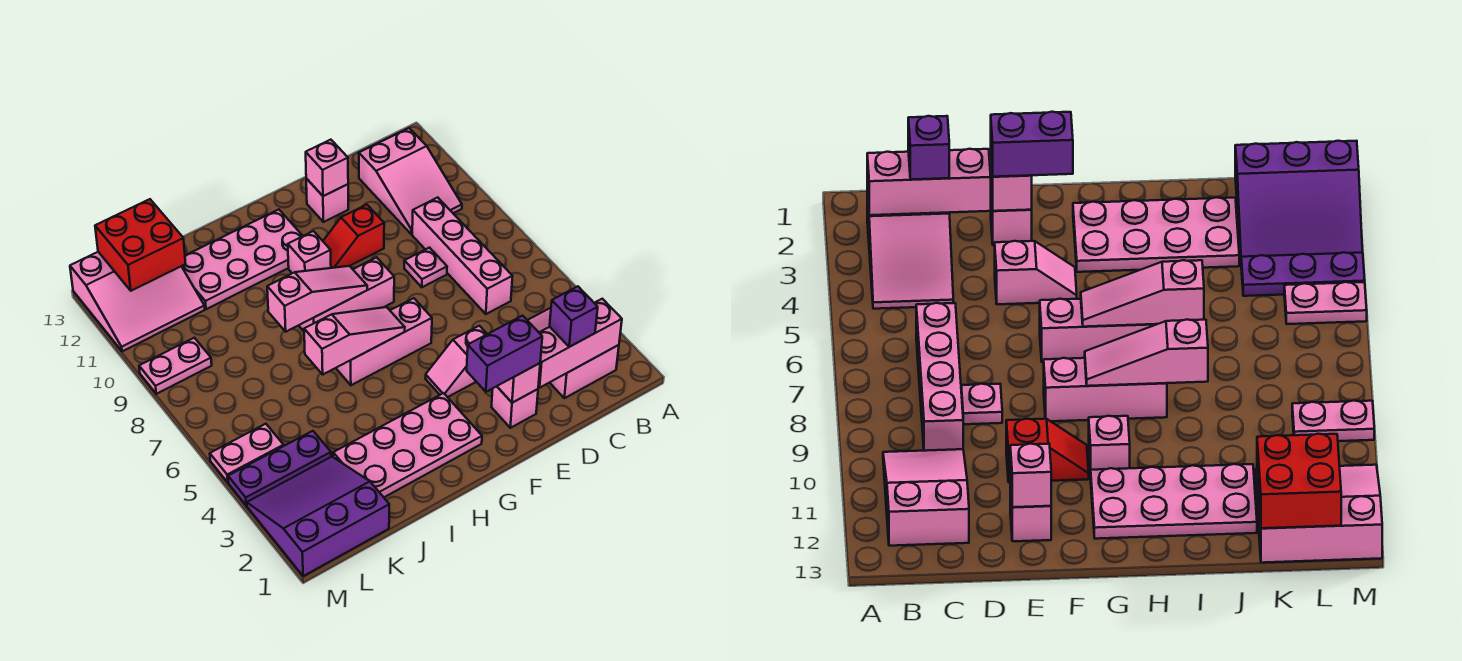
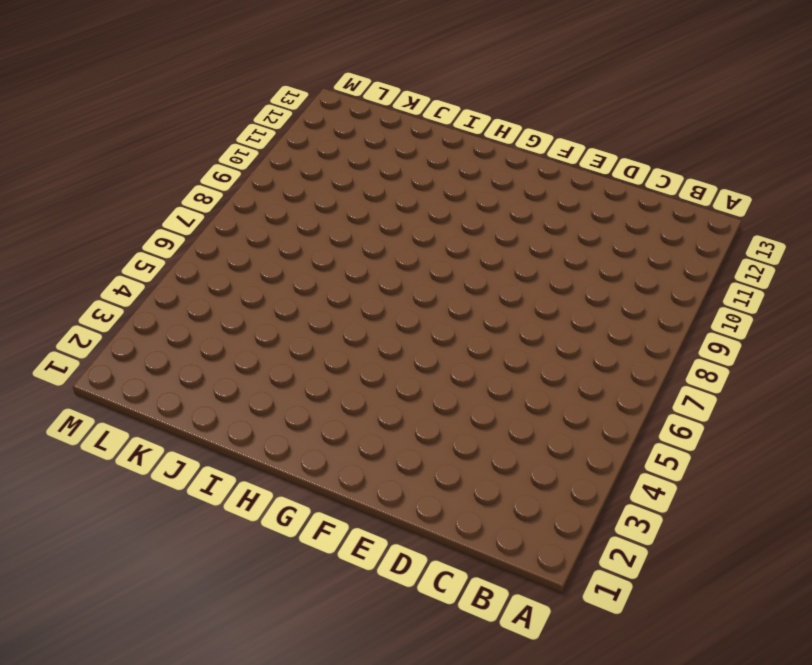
none -> pink slope B2:C4 level 1 top 2
none -> pink slope B10:C12 level 1 top 12
none -> pink brick C6:C9 level 1

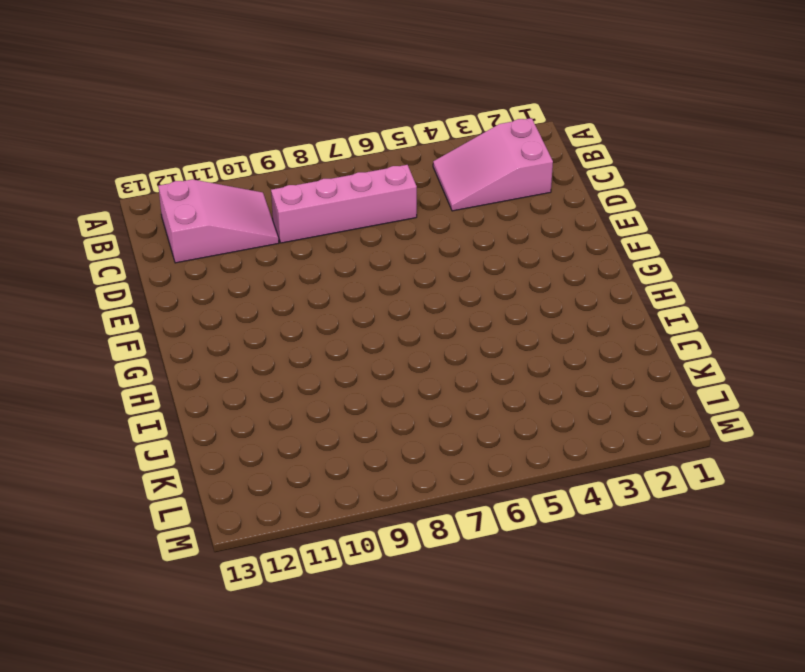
none -> pink plate D8 level 1
none -> pink brick E2 level 1
none -> pink slope E4:F4 level 1 top E

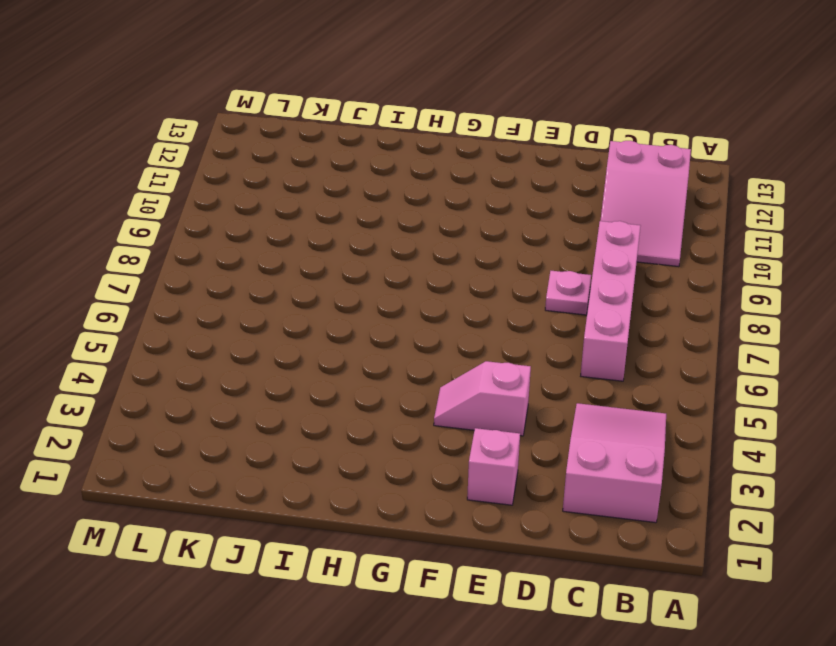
none -> red slope E10:F10 level 1 top E
none -> pink brick E12 level 1
none -> pink brick F6:H6 level 1

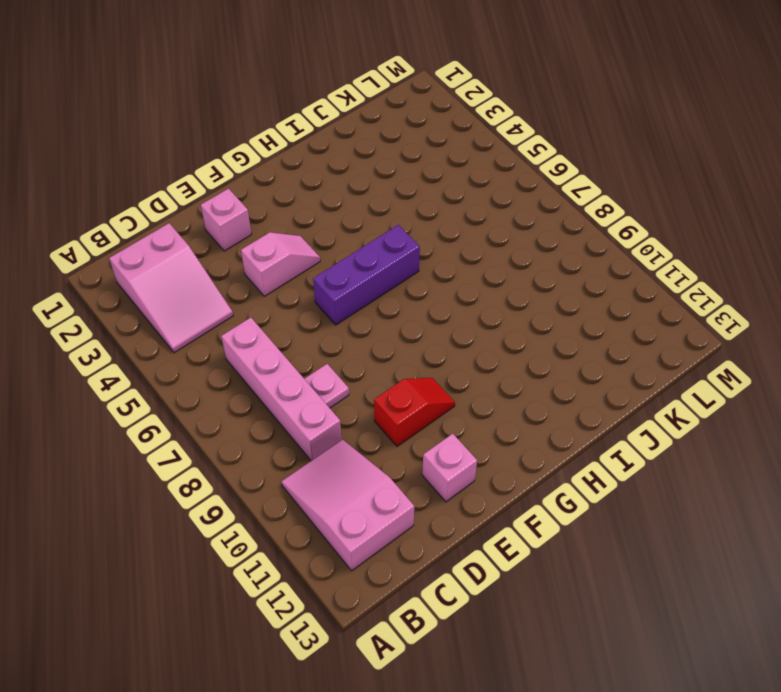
purple brick F6:H6 level 1 -> pink brick F6:H6 level 1
none -> pink brick F8:H8 level 1
none -> pink plate G2:J3 level 1
none -> pink brick G10 level 1

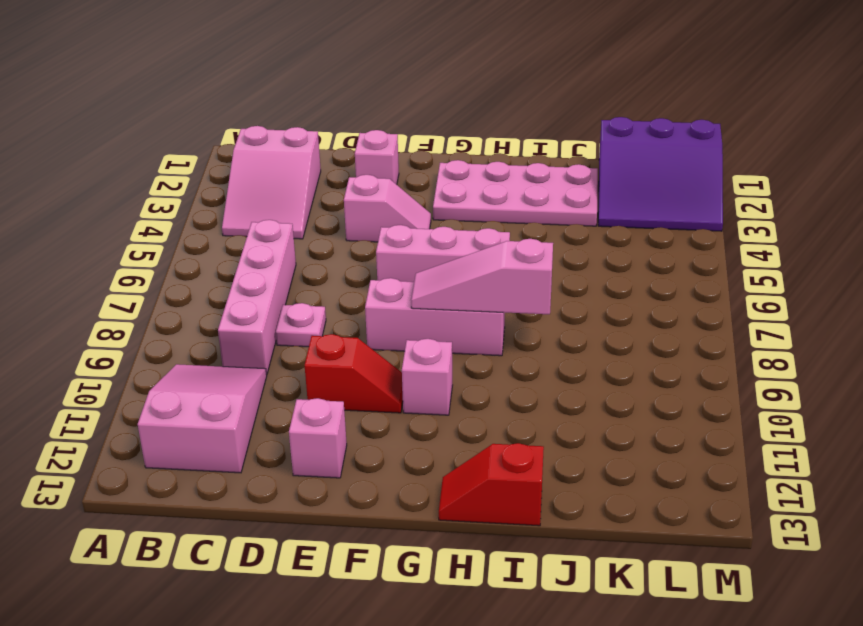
red slope H13:I13 level 1 top I -> none
none -> pink plate G11:J12 level 1
none -> purple plate K4:M4 level 1
none -> pink slope K11:M13 level 1 top 13

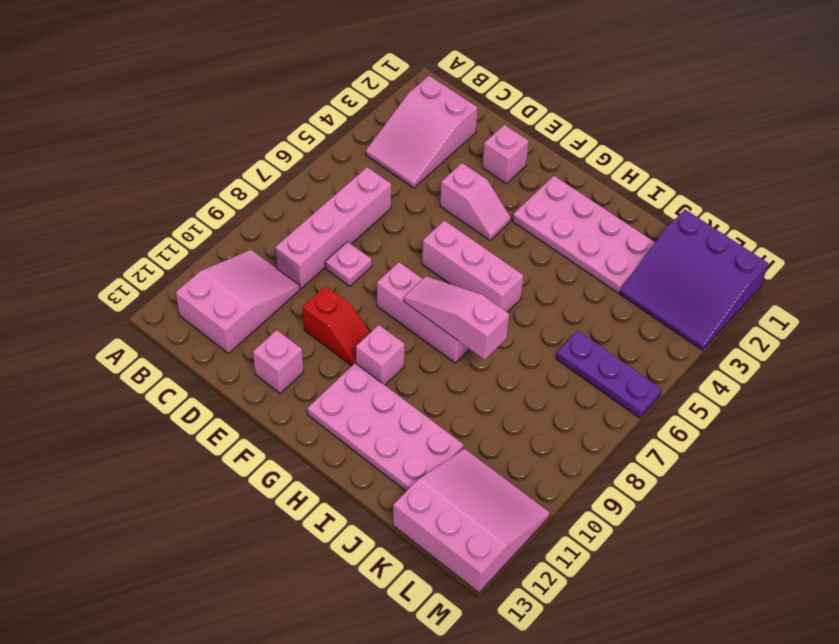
purple plate K6:M6 level 1 -> purple plate K4:M4 level 1
none -> pink plate L5:M5 level 1
none -> pink plate L9:M9 level 1
none -> pink brick B2:D2 level 2

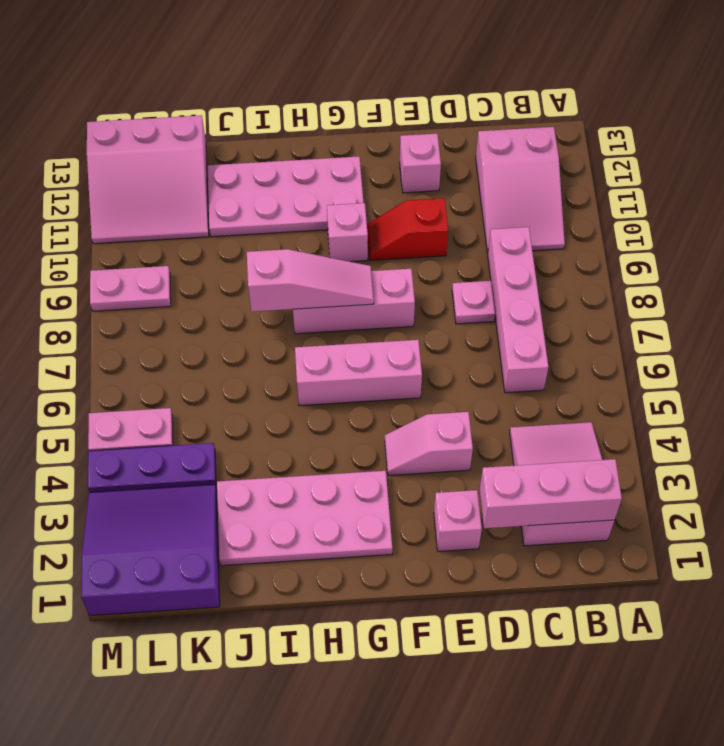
none -> pink brick E2 level 2
none -> pink brick E12 level 2
none -> pink slope G6:I6 level 2 top I

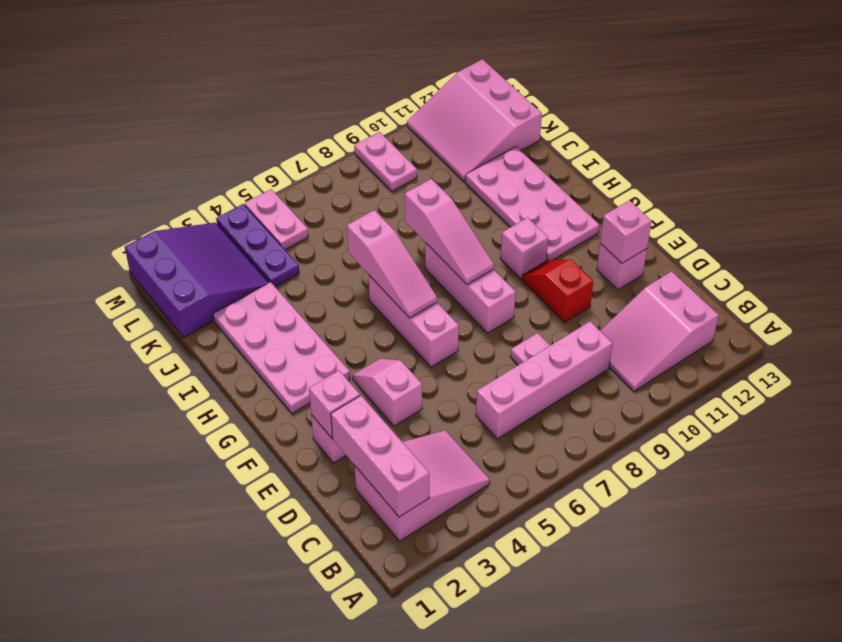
none -> red brick K12:L13 level 2
none -> purple brick C2 level 3
none -> purple brick E2:F2 level 3

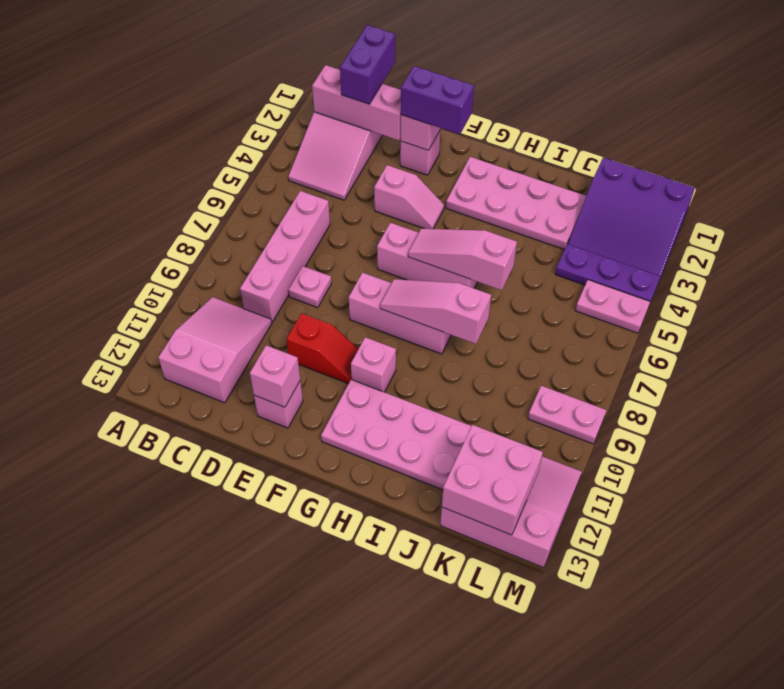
purple brick C1:C2 level 3 -> purple brick C2 level 3
pink brick K12:L13 level 2 -> red brick K12:L13 level 2

